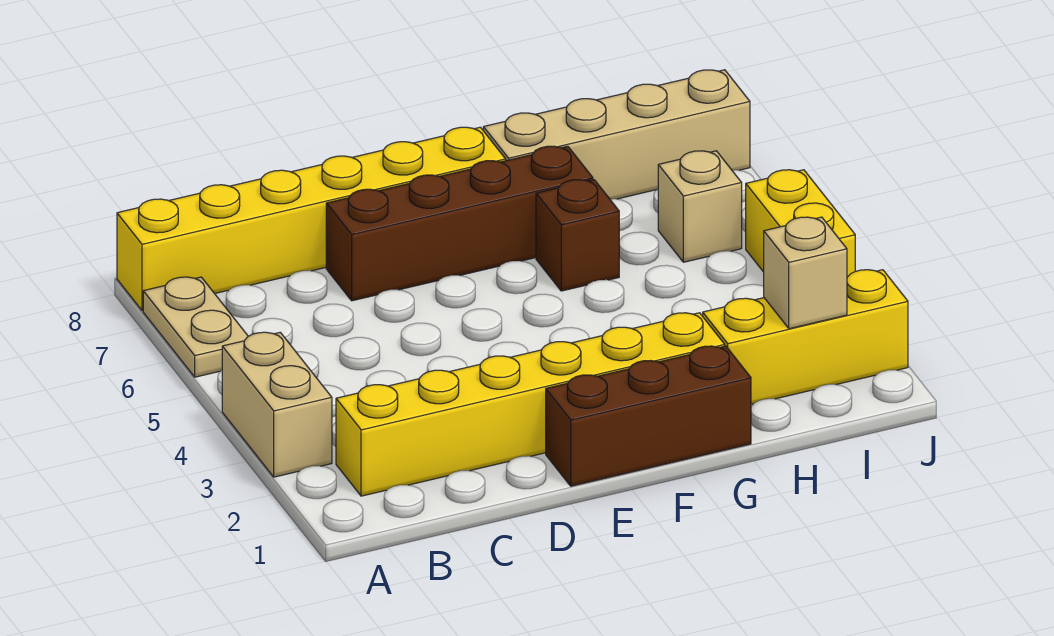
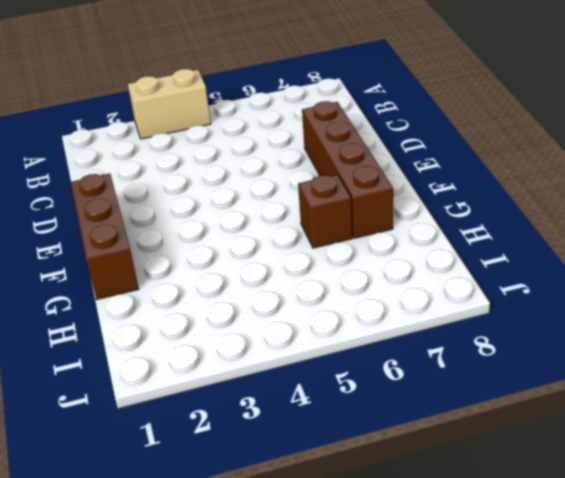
none -> tan plate A6:A7 level 1
none -> yellow brick A8:F8 level 1
none -> yellow brick B2:G2 level 1

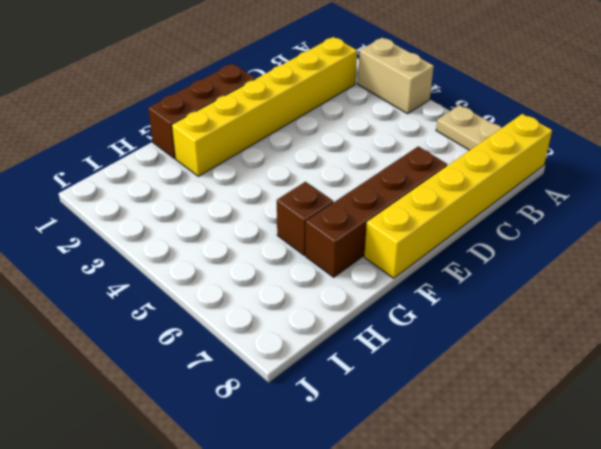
none -> tan brick G8:J8 level 1
none -> yellow brick H2:J2 level 1
none -> tan brick I6 level 1

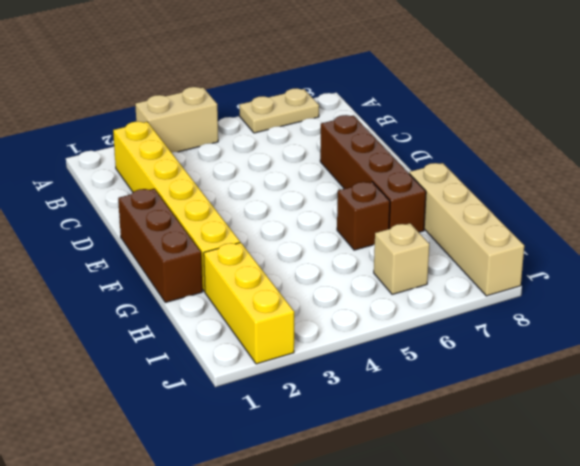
none -> yellow brick A8:F8 level 1
none -> yellow brick J4:J5 level 1
none -> tan brick I2 level 2

